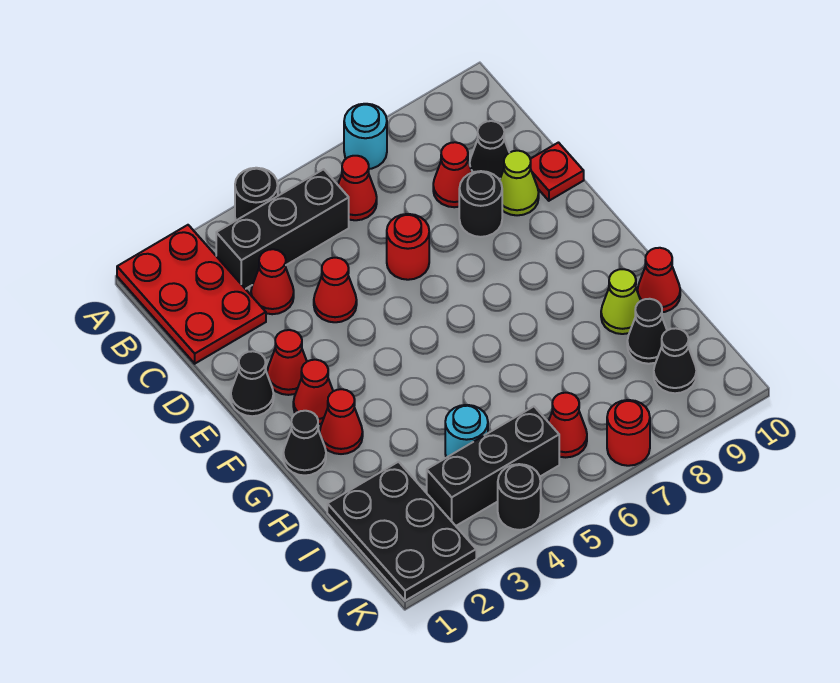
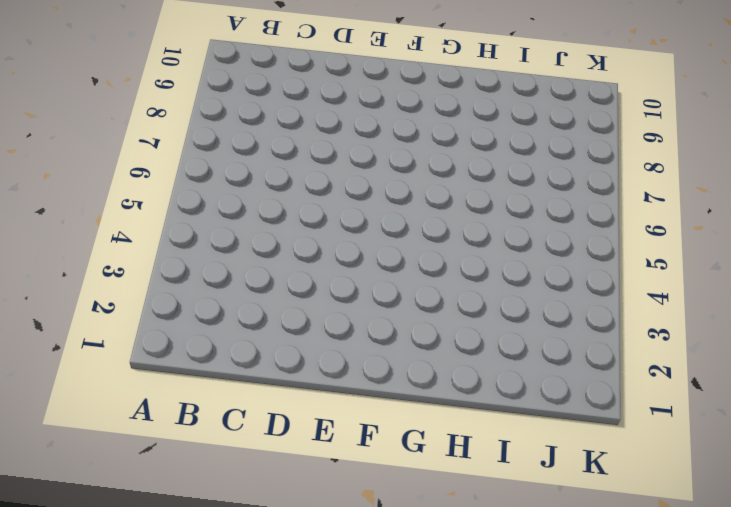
none -> red plate A1:C2 level 1
none -> black round brick A4 level 1
none -> cyan round brick A7 level 1

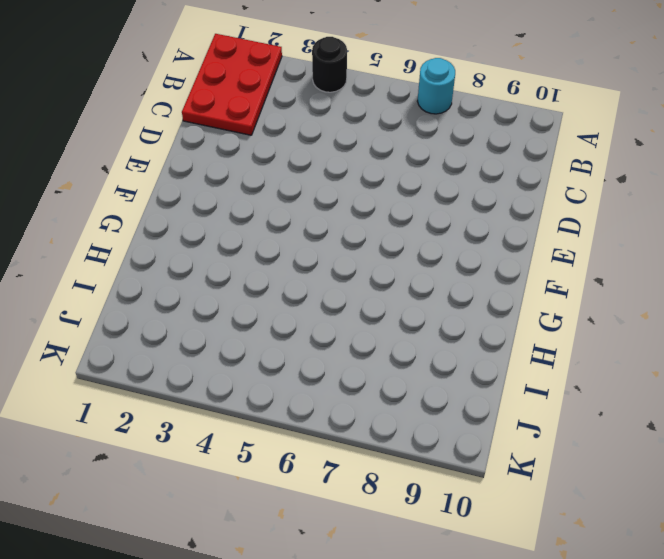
none -> black brick B3:B5 level 1
none -> red cone B6 level 1
none -> red cone C3 level 1

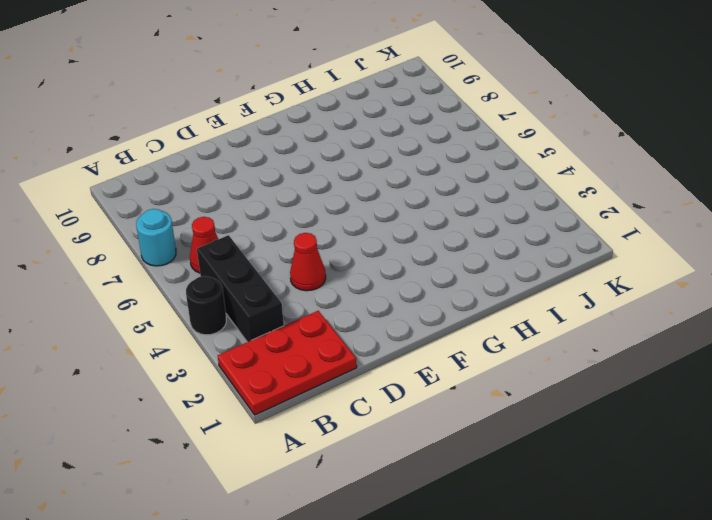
none -> red cone C3 level 1
none -> red cone C8 level 1
none -> black cone C9 level 1

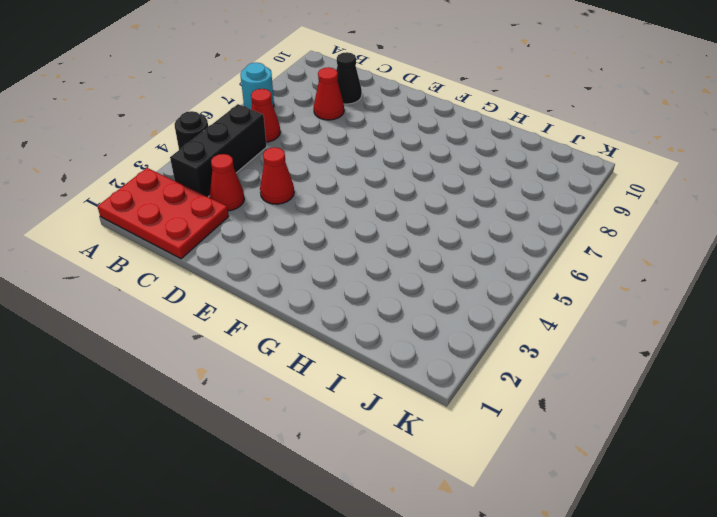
none -> red round brick D6 level 1
none -> black round brick D8 level 1
none -> lime cone D9 level 1

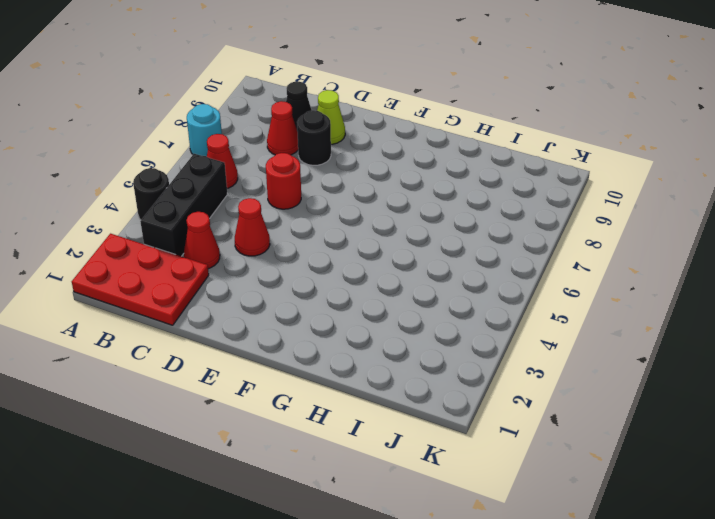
none -> red plate D10 level 1
none -> black cone E1 level 1
none -> red cone E2 level 1

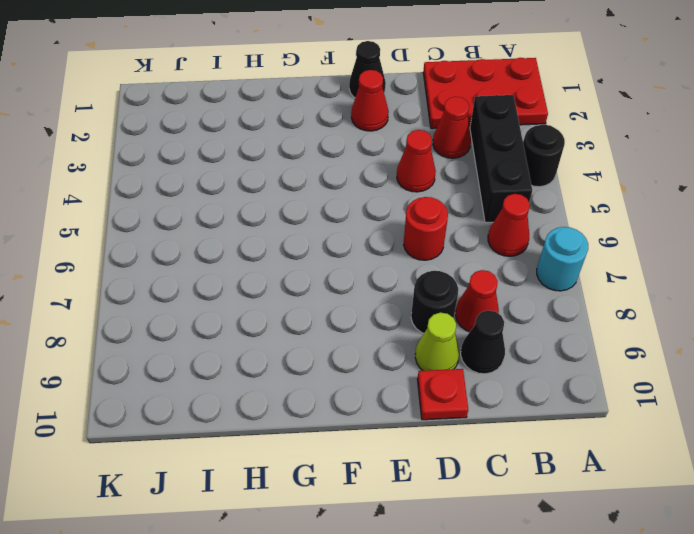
none -> red cone F2 level 1
none -> black cone G1 level 1
none -> red cone G2 level 1

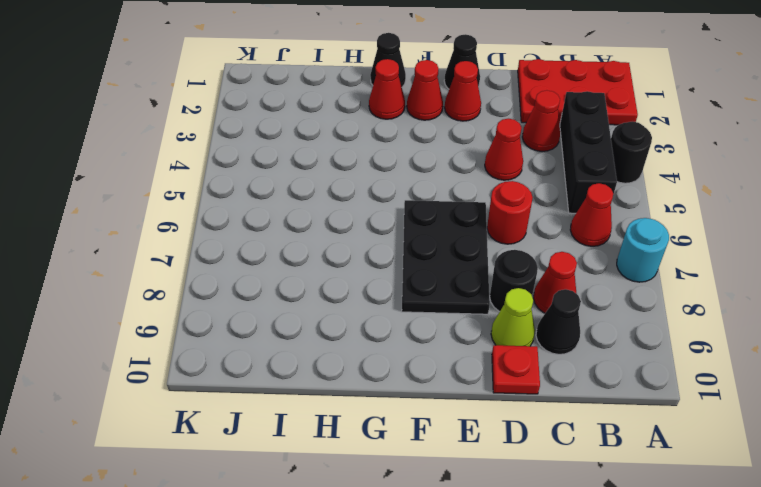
black plate E6:F8 level 1 -> black plate I1:K2 level 1
none -> lime cone H9 level 1
none -> red cone H10 level 1
none -> cyan round brick I4 level 1

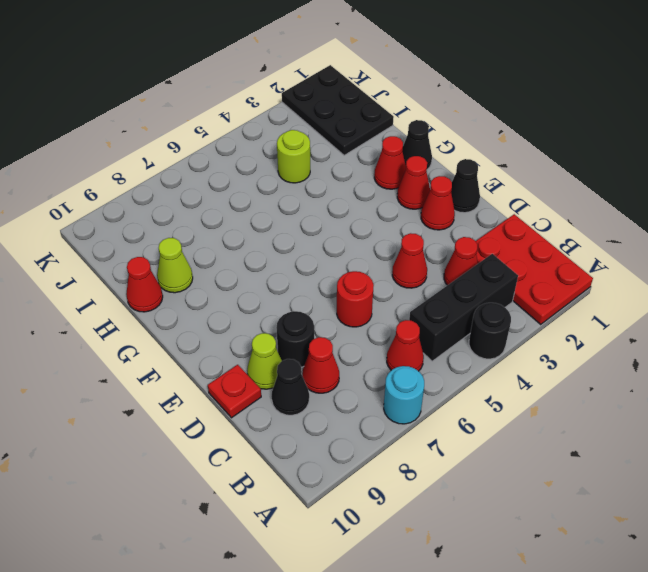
lime round brick I4 level 1 -> cyan round brick I4 level 1
none -> black cone I9 level 1
none -> black brick J3:J5 level 1
none -> red cone J6 level 1

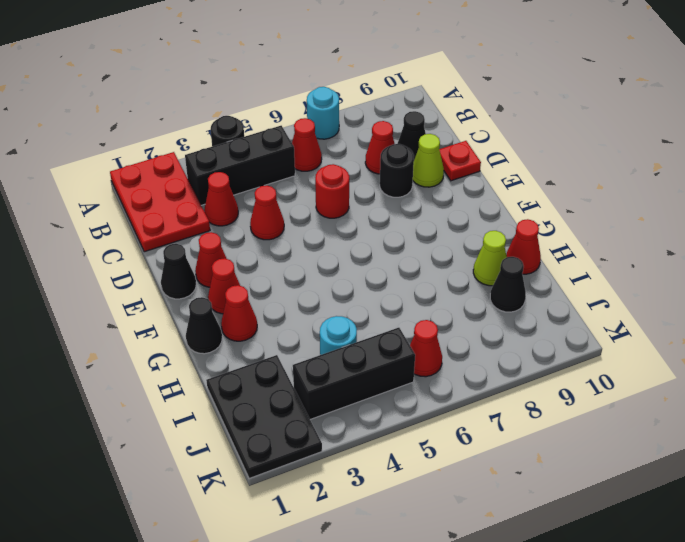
none -> black cone J9 level 1
none -> black round brick K4 level 1
none -> red round brick K7 level 1

